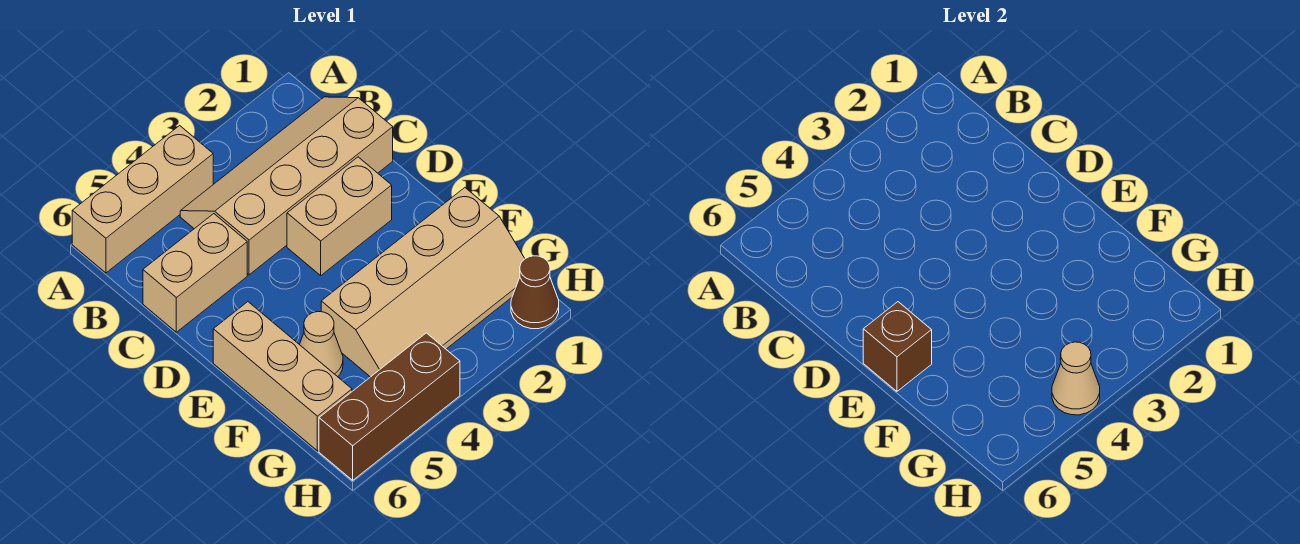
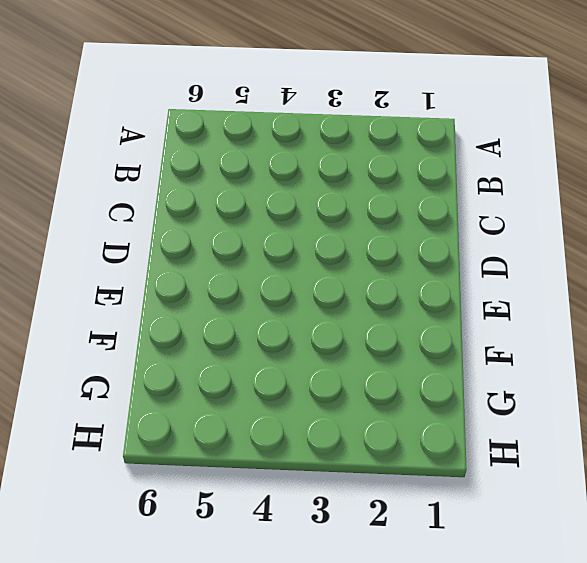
none -> tan brick A4:A6 level 1
none -> tan slope B1:C4 level 1 top C

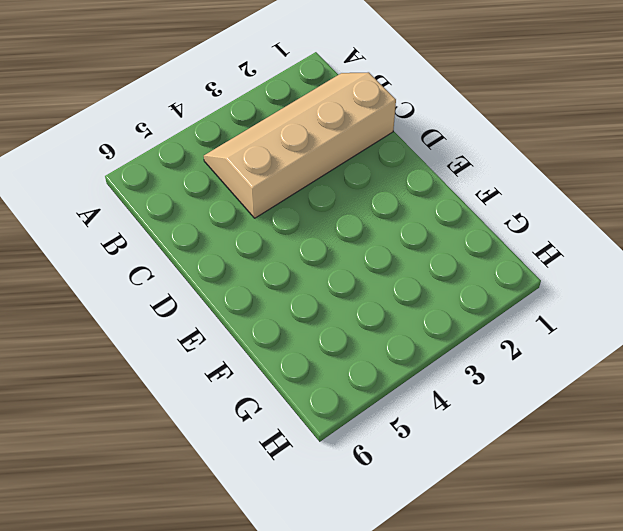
none -> tan brick A4:A6 level 1
none -> tan brick C5:C6 level 1

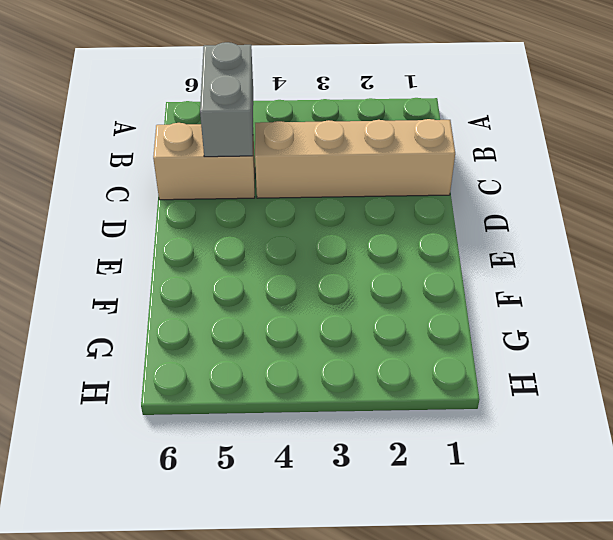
grey brick B5:C5 level 2 -> none
none -> tan brick A4:A6 level 1
none -> tan brick D2:D3 level 1

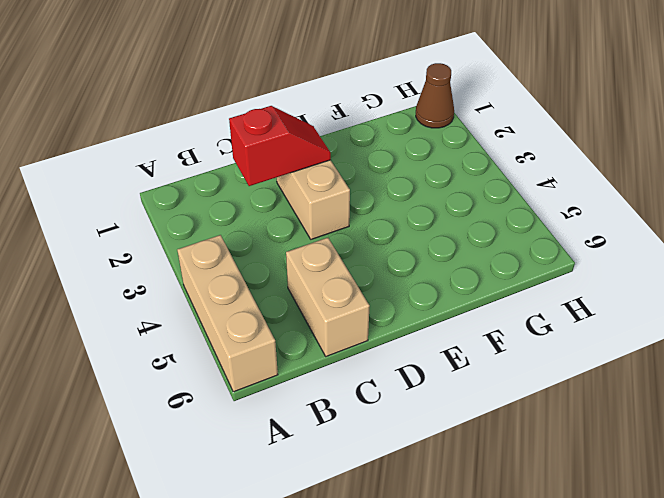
red slope C2:D2 level 2 top C -> none
none -> tan slope B1:C4 level 1 top C
none -> tan brick E6:G6 level 1

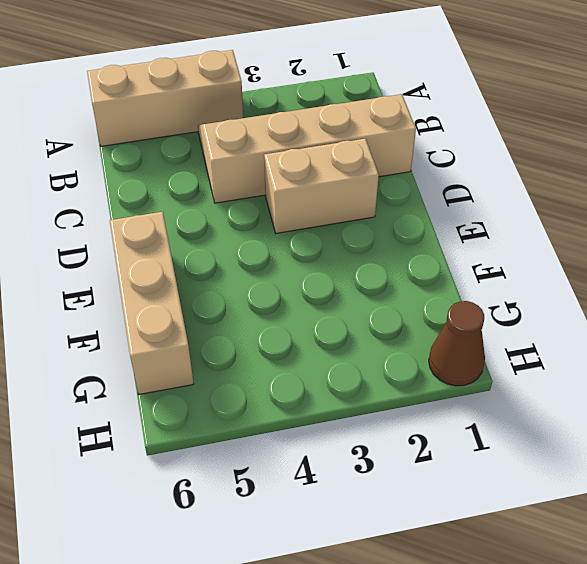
none -> tan brick C5:C6 level 1
none -> tan slope F1:G4 level 1 top F

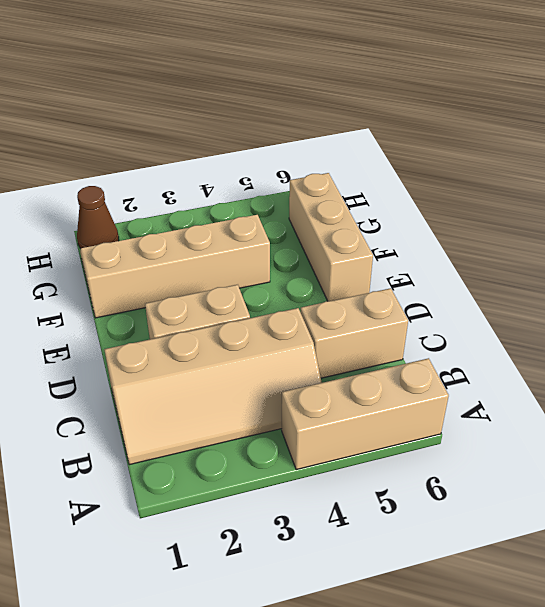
none -> tan cone F5 level 1
none -> brown brick H4:H6 level 1

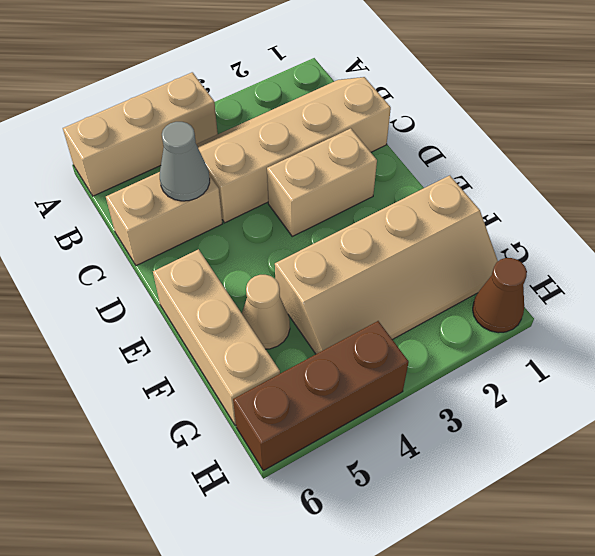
grey cone C5 level 2 -> none
none -> brown brick E6 level 2
none -> tan cone H4 level 2

